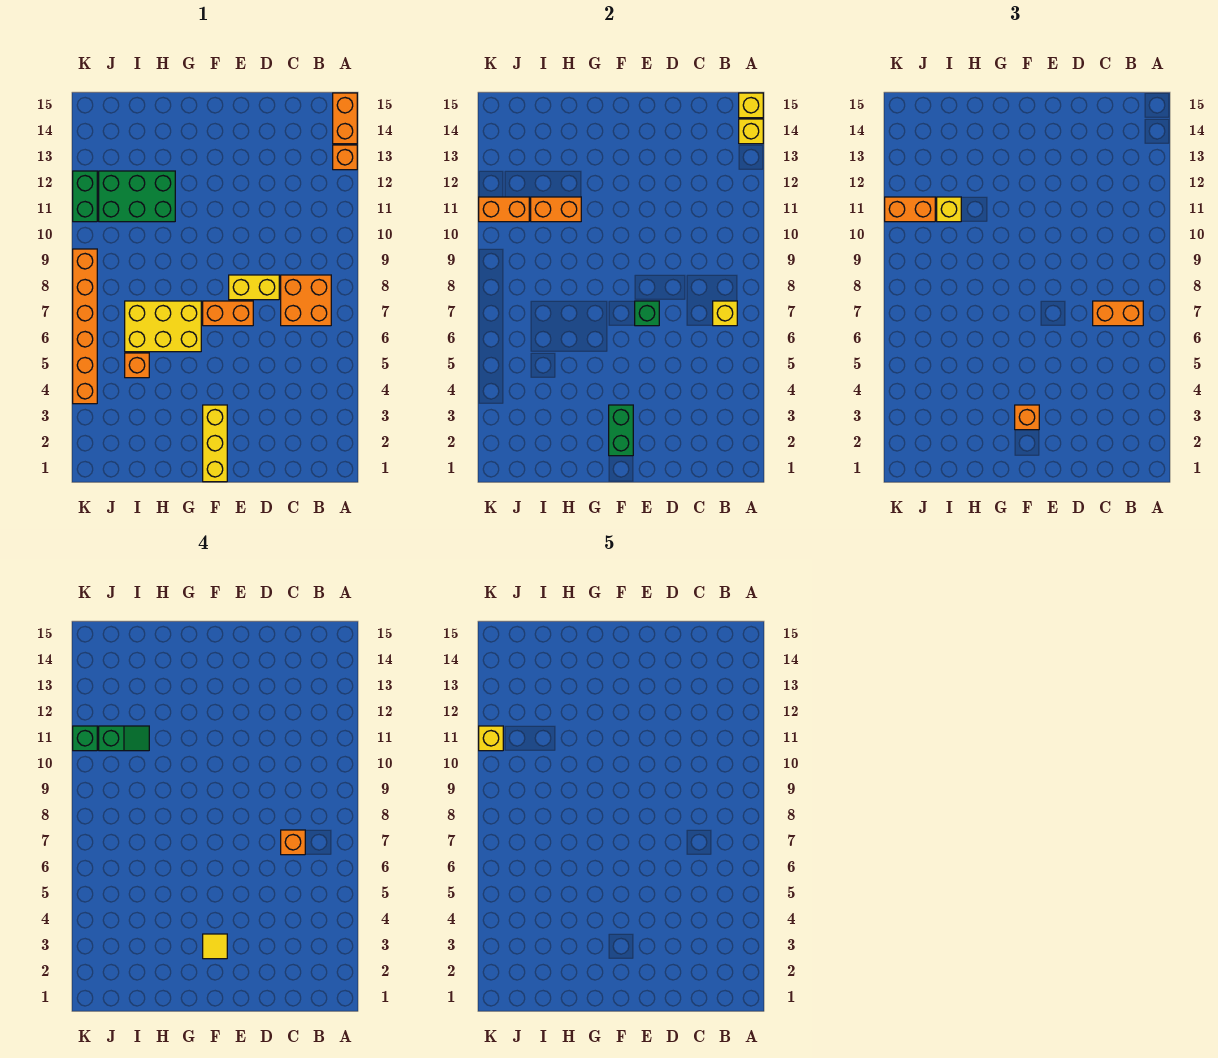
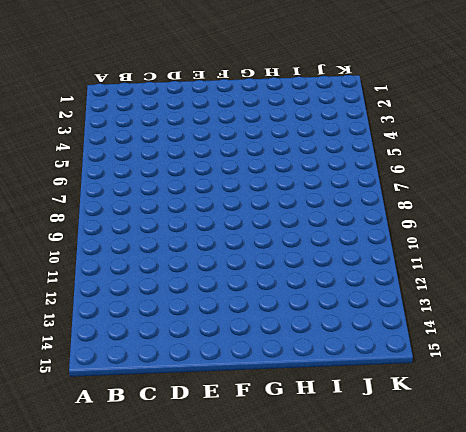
none -> orange brick A13 level 1
none -> orange brick A14:A15 level 1
none -> orange brick B7:C8 level 1

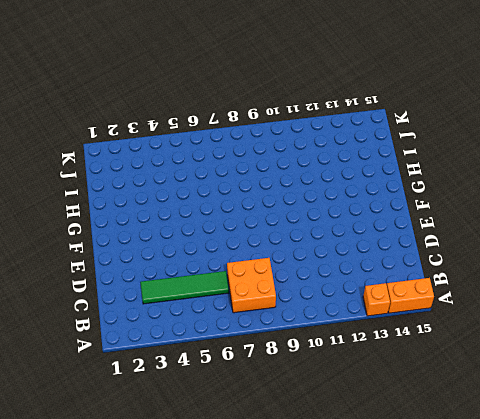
green tile C3:C6 level 1 -> none
none -> yellow brick D8:E8 level 1
none -> orange brick E7:F7 level 1
none -> yellow brick F1:F3 level 1

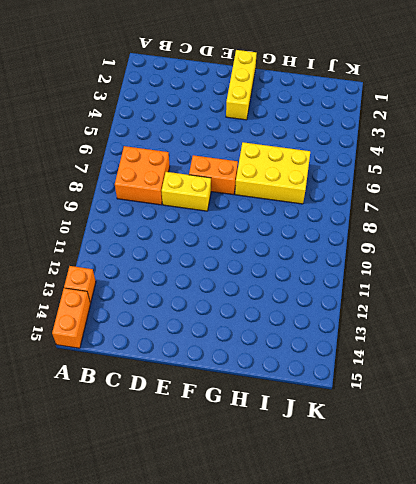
none -> green brick H11:J12 level 1
none -> orange brick I5 level 1
none -> orange brick K4:K9 level 1

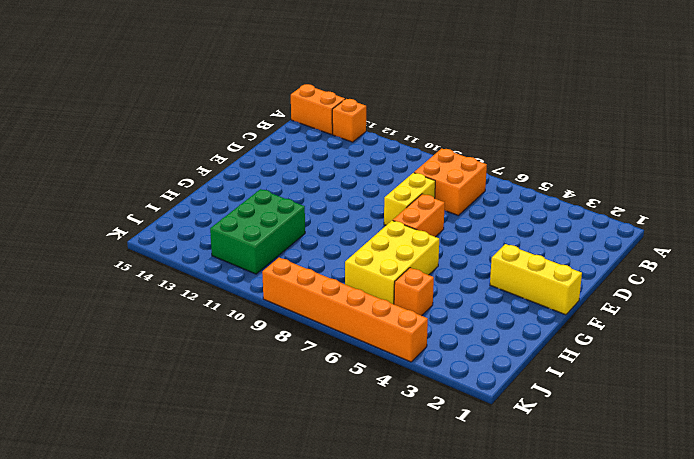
none -> green brick K11:K12 level 1
none -> yellow brick A14 level 2
none -> yellow brick A15 level 2

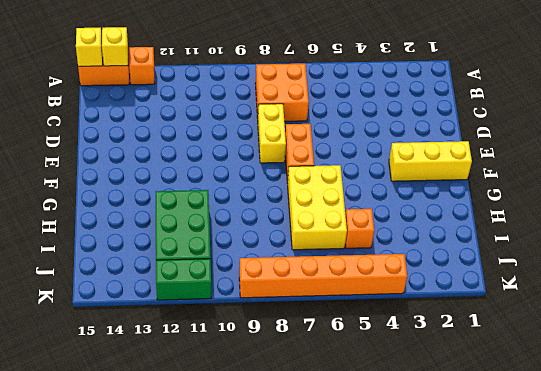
none -> yellow brick B7 level 2
none -> green brick E7 level 2
none -> green brick F2:F3 level 2

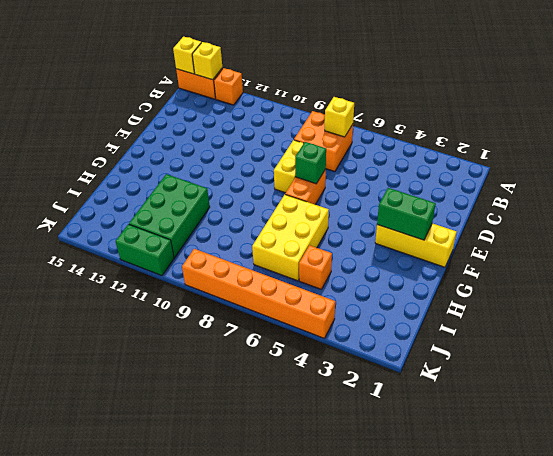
none -> orange brick H11:I11 level 2
none -> orange brick J11:K11 level 2
none -> orange brick B7:C7 level 3

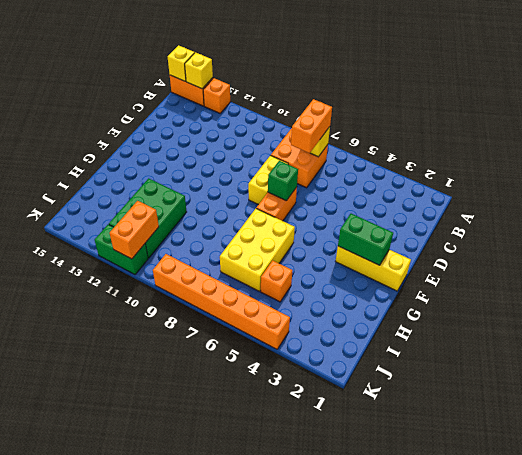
none -> orange brick H11:I11 level 2
none -> orange brick F3 level 3
none -> yellow brick I11 level 3

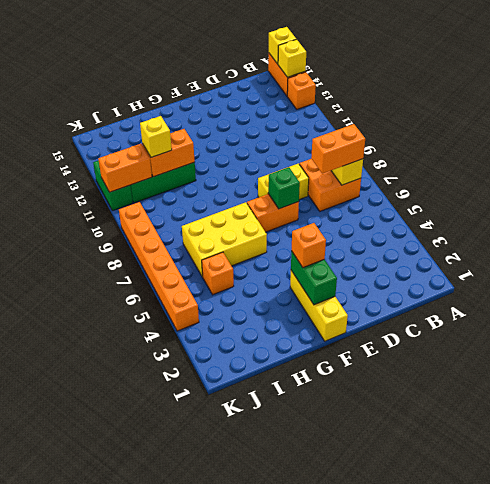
none -> orange brick J11:K11 level 3
none -> orange brick C7 level 4
none -> yellow tile F3 level 4

